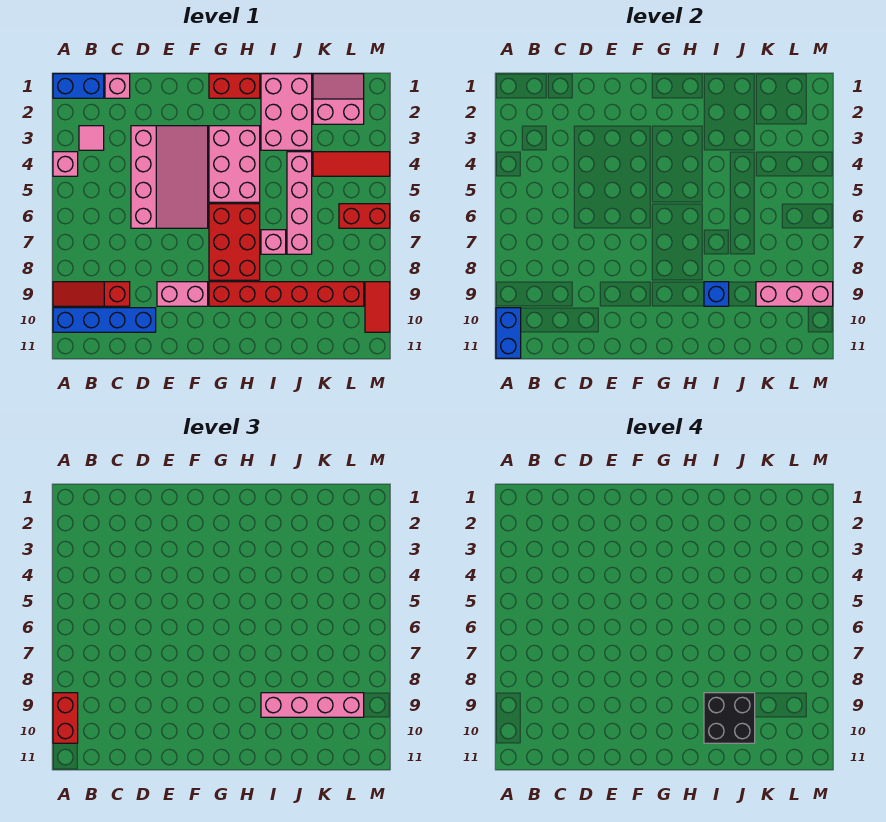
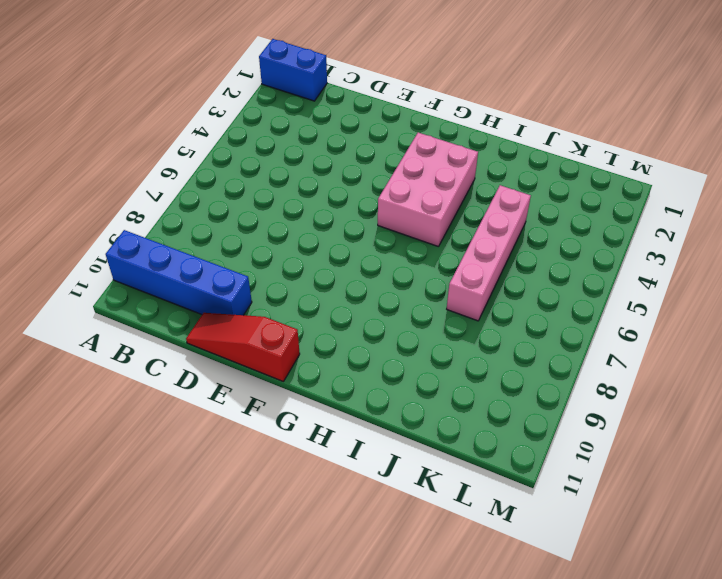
red slope D11:F11 level 1 top F -> red slope A9:C9 level 1 top C
none -> pink brick A4 level 1
none -> pink tile B3 level 1
none -> pink brick C1 level 1

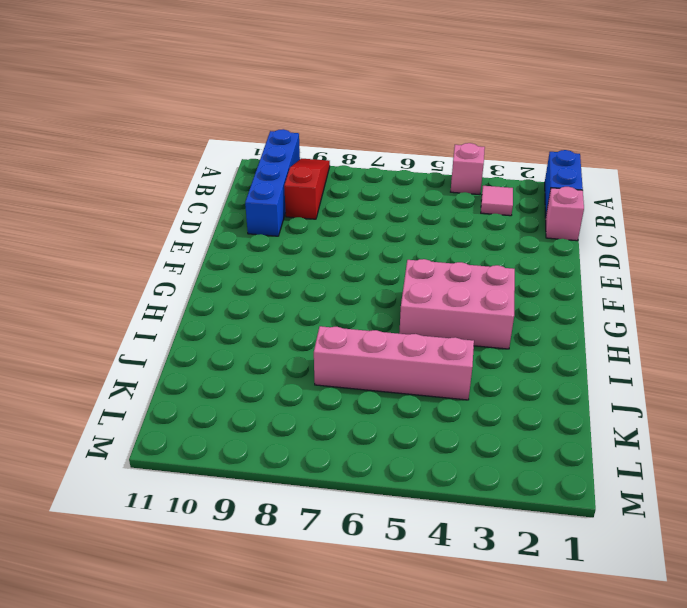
none -> pink slope D3:F6 level 1 top D
none -> pink brick E9:F9 level 1
none -> red brick G1:H1 level 1

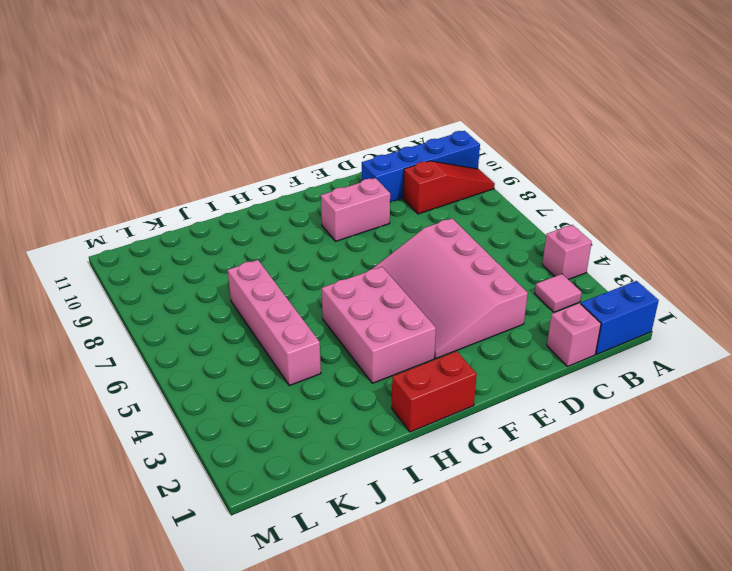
none -> red brick G6:H8 level 1
none -> red brick G9:L9 level 1
none -> pink brick I1:J3 level 1

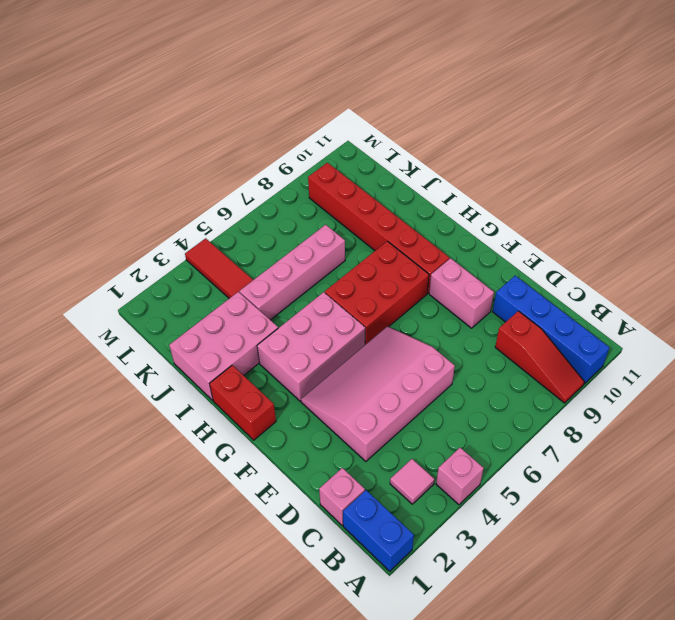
none -> pink brick I7 level 1
none -> pink slope K1:L2 level 1 top 2
none -> red brick L6:M6 level 1

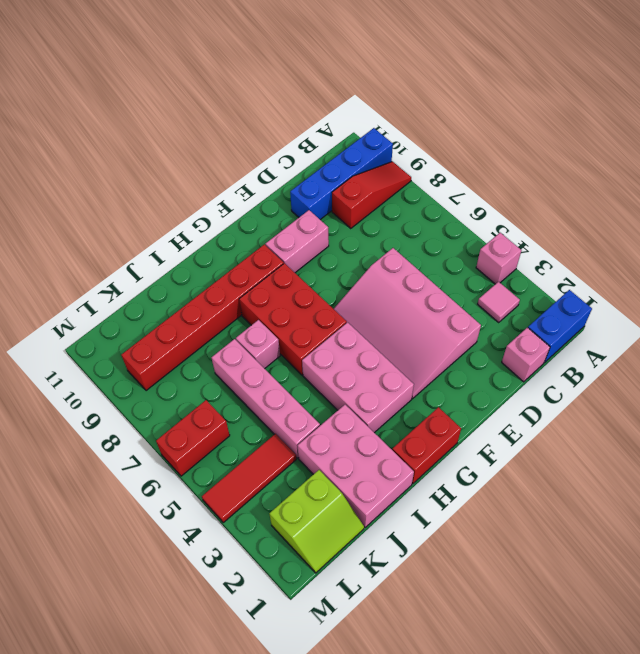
lime slope K1:L2 level 1 top 2 -> pink slope K1:L2 level 1 top 2
none -> red tile M9:M10 level 1
none -> blue brick A10:A11 level 2
none -> blue brick I9 level 2

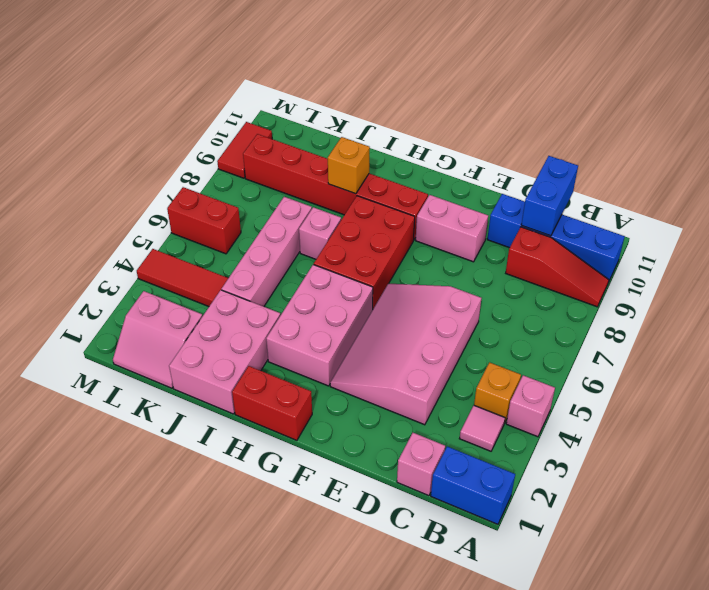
orange brick B4 level 1 -> none
blue brick C10:C11 level 2 -> blue brick A10:A11 level 2
orange brick I9 level 2 -> blue brick I9 level 2
none -> pink brick K9:M9 level 2
none -> red brick A9:A10 level 3
none -> pink brick I9:L9 level 3

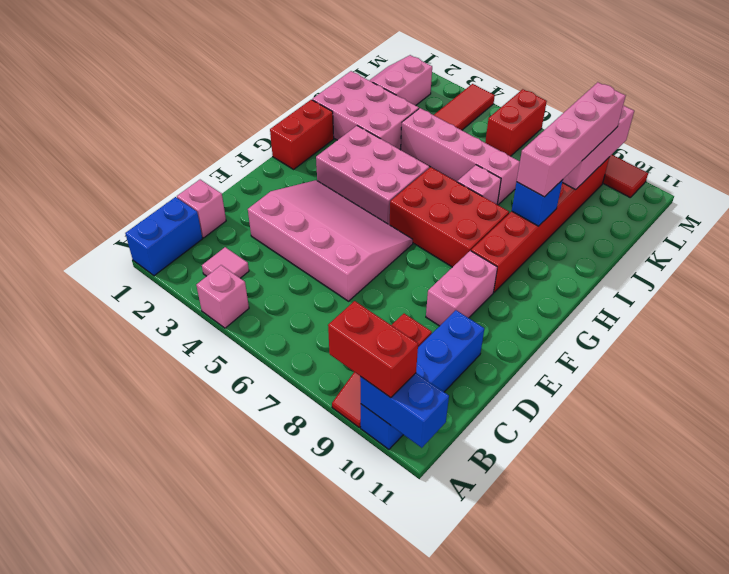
none -> black brick I9:J10 level 4

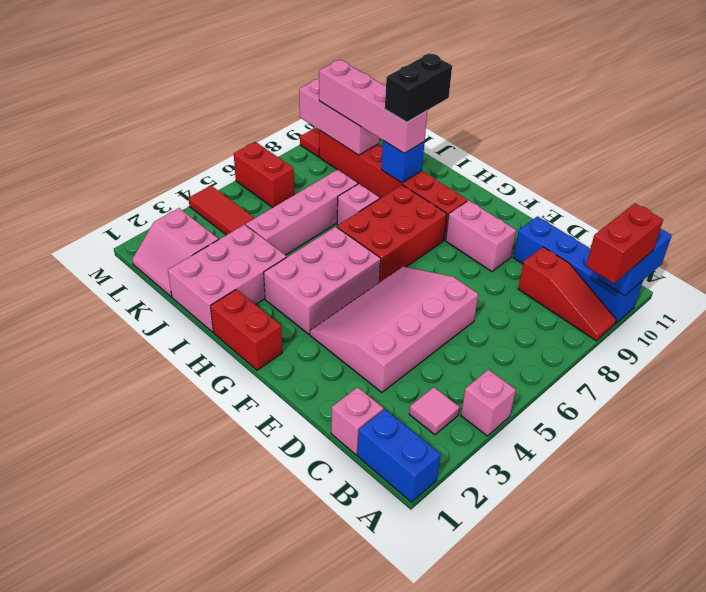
black brick I9:I10 level 4 -> black brick I9:J10 level 4

